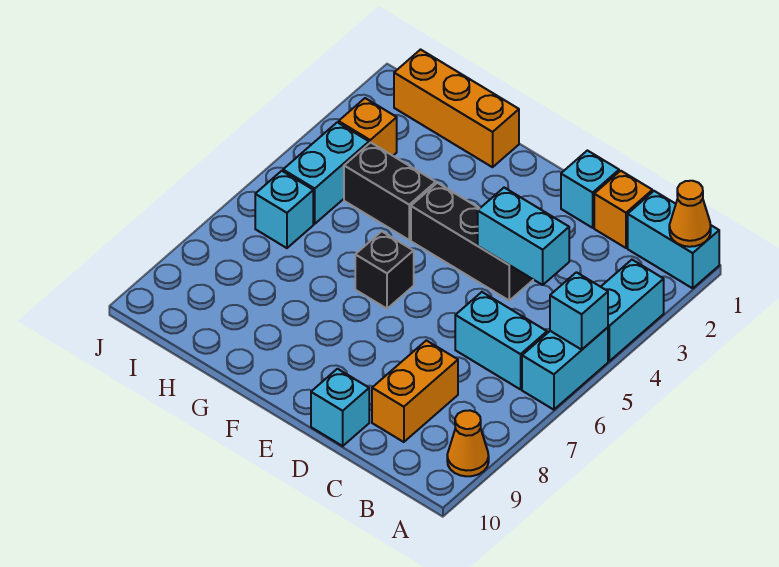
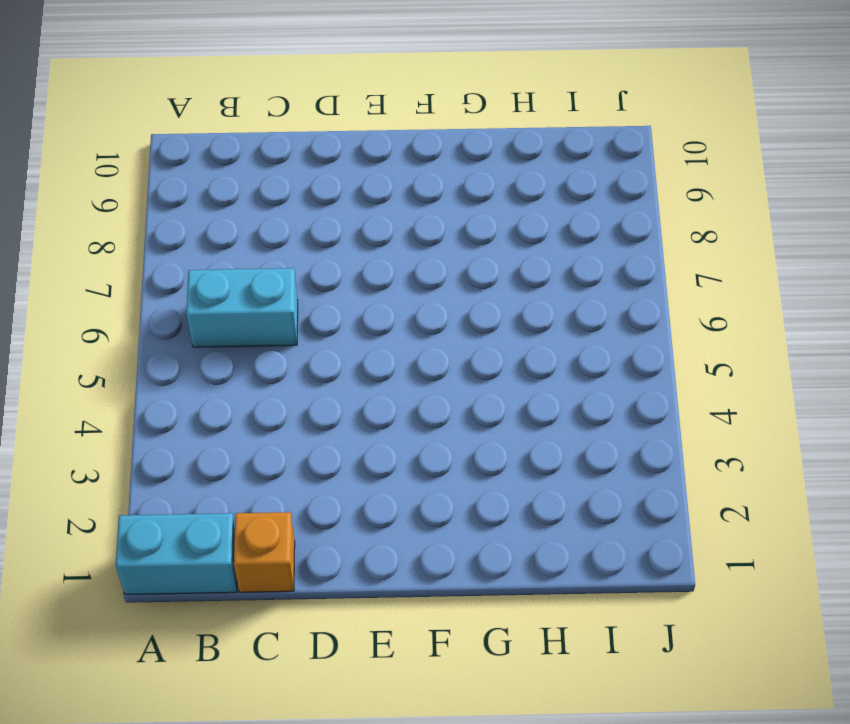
none -> cyan brick A3:A4 level 1
none -> cyan brick A5:A6 level 1
none -> orange cone A9 level 1

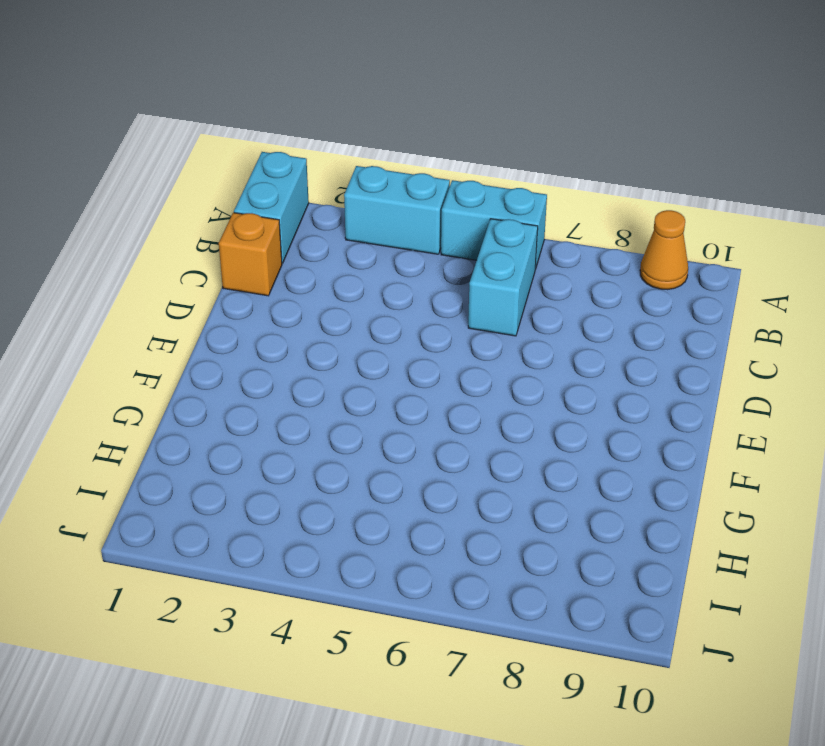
none -> orange brick C8:C9 level 1
none -> cyan brick D1 level 1
none -> black brick D4:F4 level 1

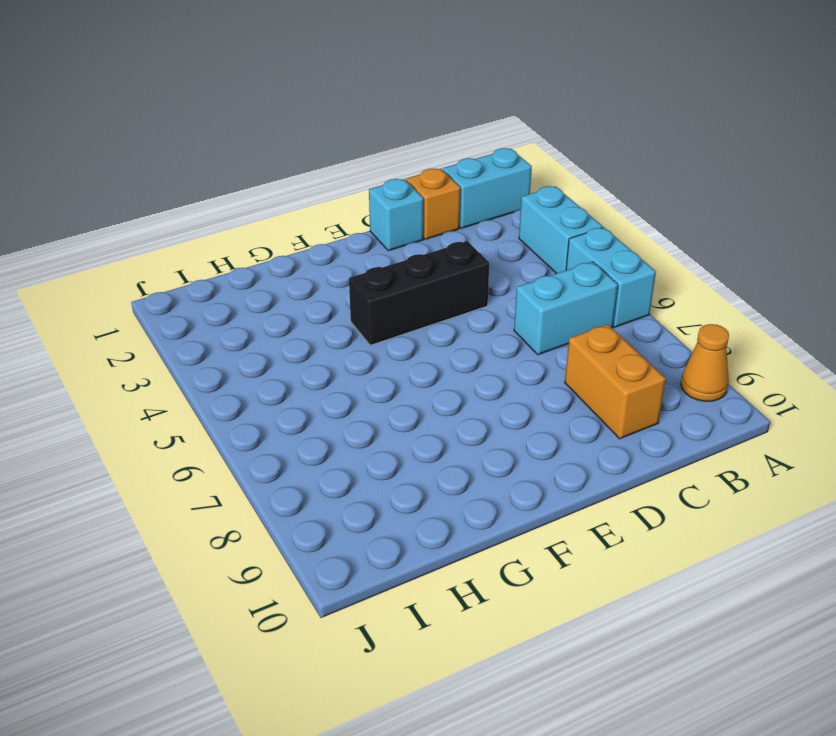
none -> cyan brick D10 level 1
none -> black brick F6 level 1
none -> orange brick G1:I1 level 1

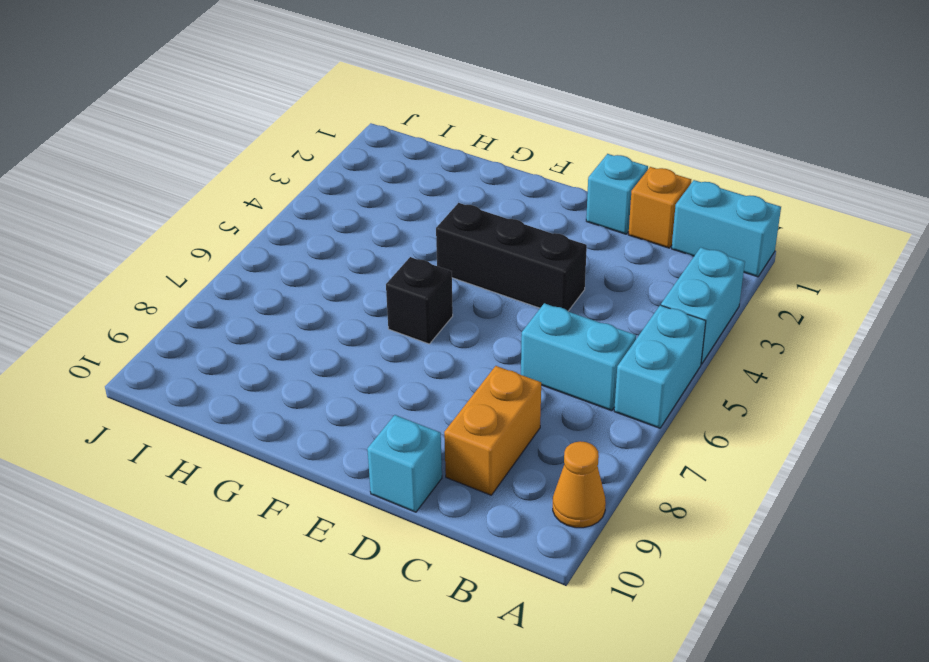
none -> orange brick G1:I1 level 1
none -> black brick G4:H4 level 1
none -> orange brick I3 level 1

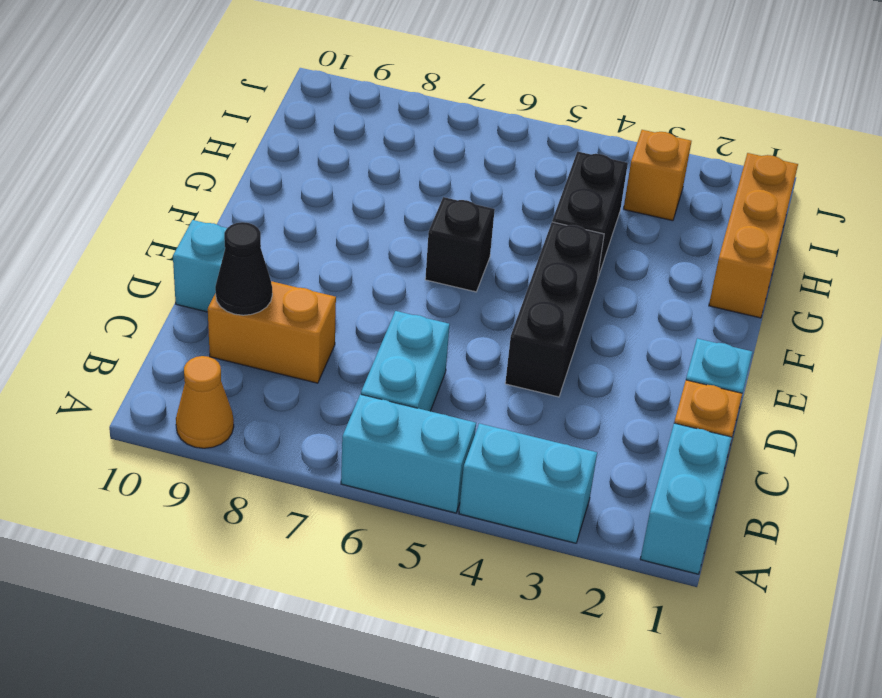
black cone C9 level 2 -> none
none -> cyan brick I4:I5 level 1
none -> cyan brick I6 level 1
none -> orange cone A1 level 2

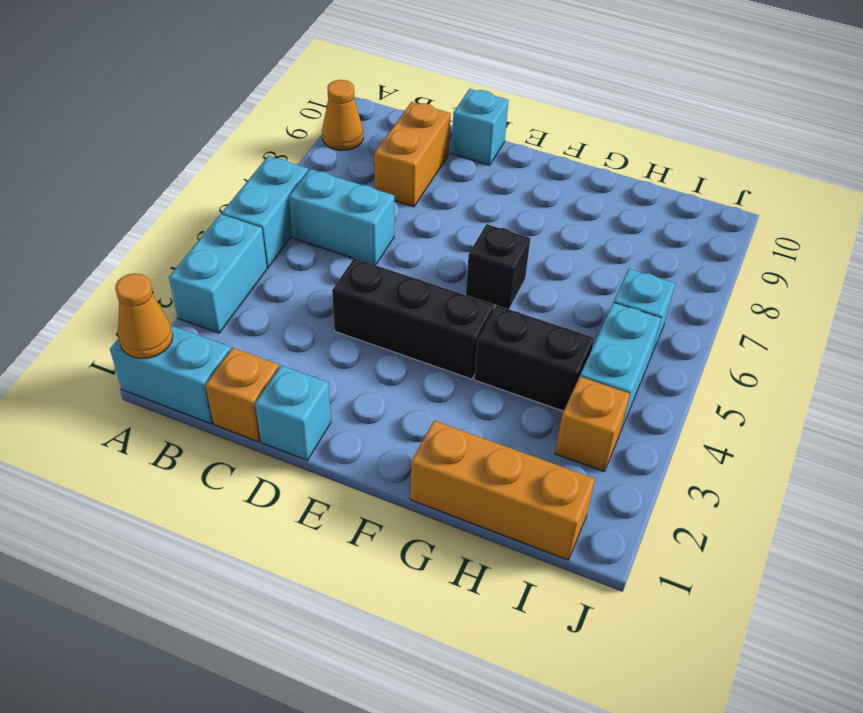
none -> cyan brick A5 level 2
none -> cyan brick C4:D4 level 2

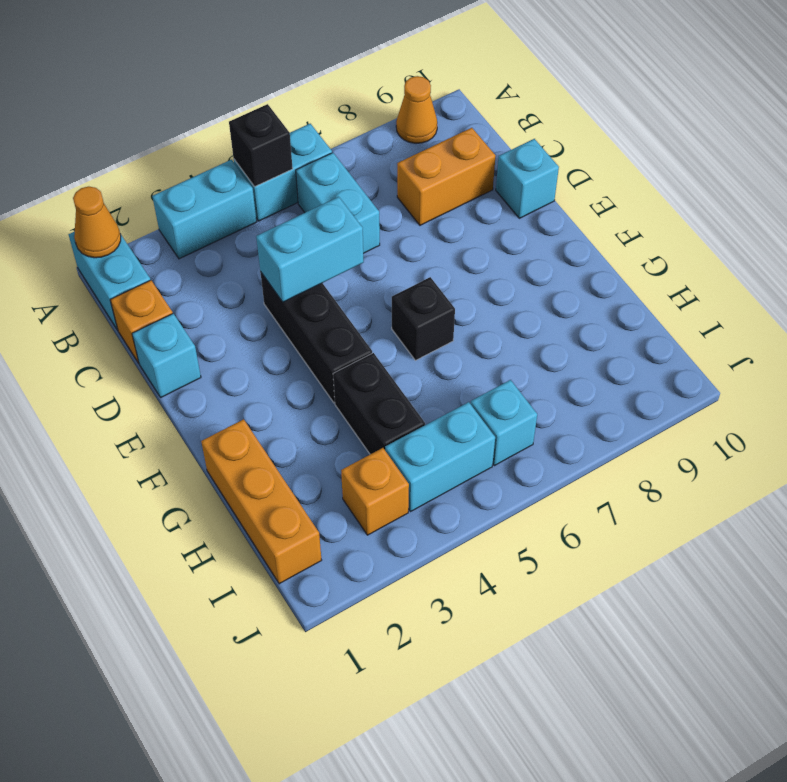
black brick A5 level 2 -> cyan brick A5 level 2
cyan brick D4:D5 level 2 -> cyan brick C4:D4 level 2

